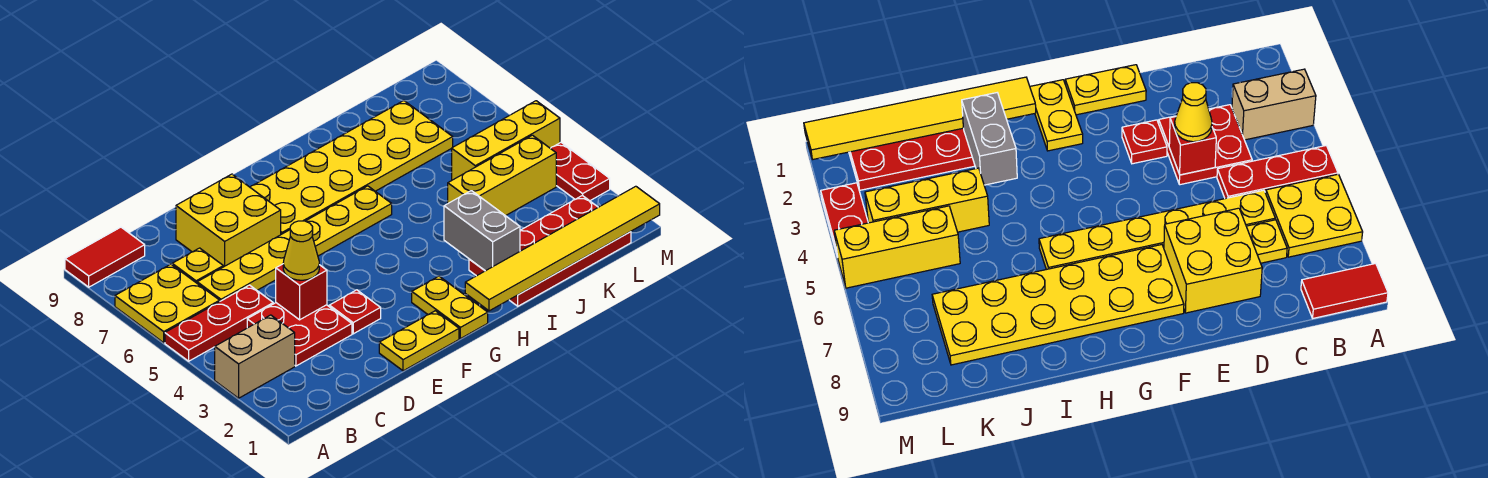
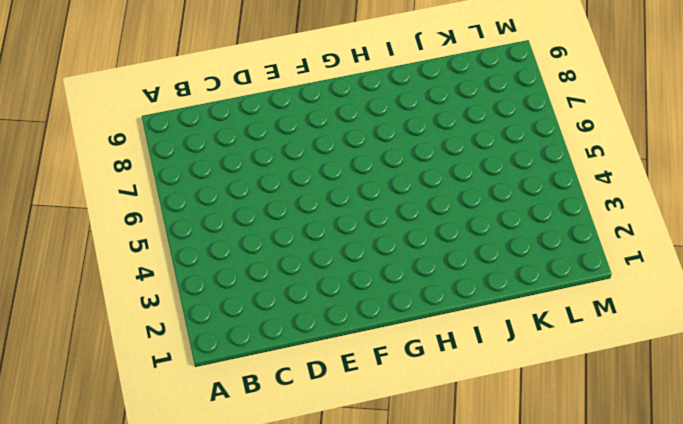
none -> tan brick A3:B3 level 1
none -> red plate A5:C5 level 1
none -> yellow plate A6:B7 level 1

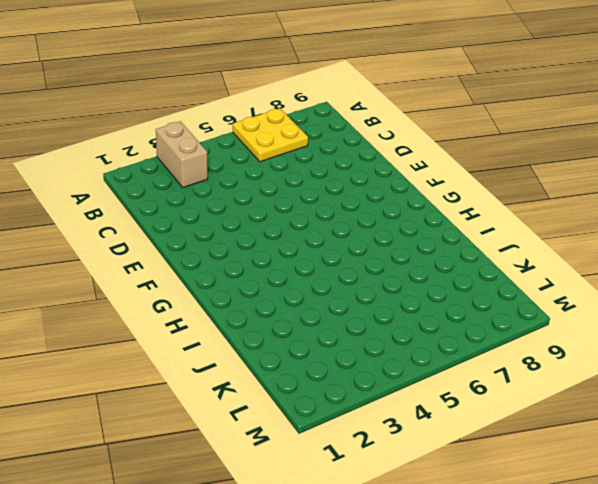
none -> red plate A5:C5 level 1
none -> red tile A9:B9 level 1
none -> red plate C3:D4 level 1

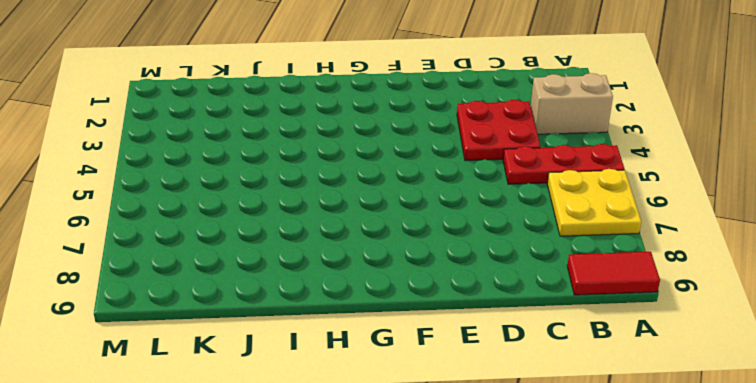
none -> yellow plate C6:H6 level 1
none -> yellow plate C7 level 1
none -> yellow brick D7:E8 level 1

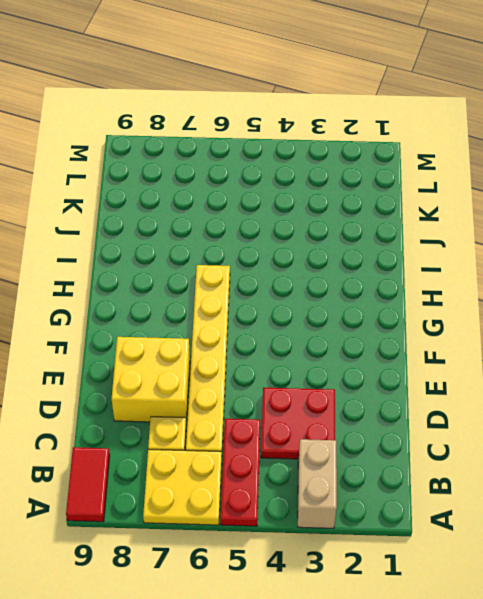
none -> yellow plate E1:F1 level 1
none -> red plate E3 level 1
none -> yellow plate F7:K8 level 1

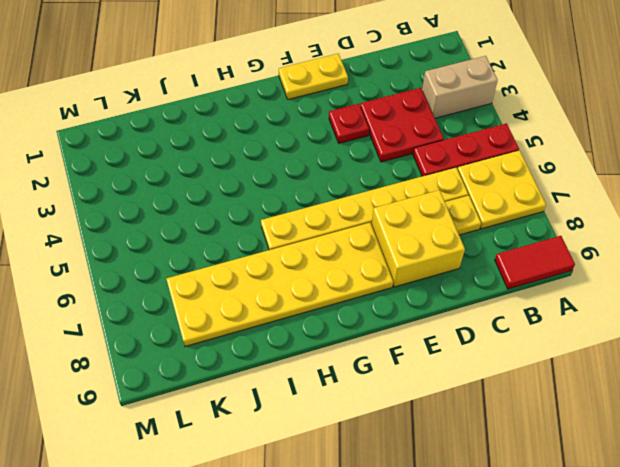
none -> yellow plate G1:G2 level 1
none -> red plate I1:L2 level 1
none -> yellow brick J4:L4 level 1

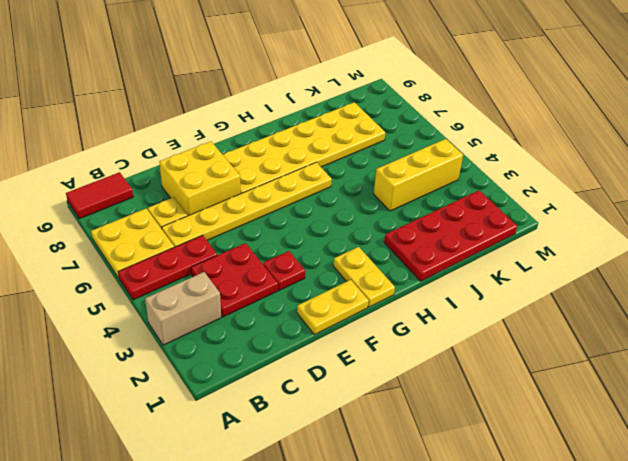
none -> yellow brick K5:M5 level 1
none -> red plate M3:M4 level 1
none -> red brick D4 level 2

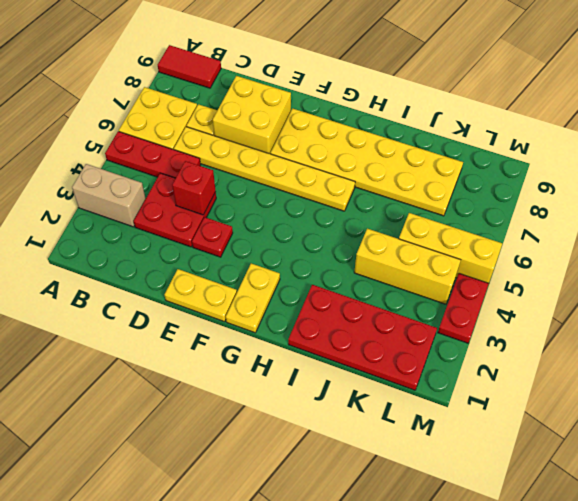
none -> yellow tile H1:M1 level 2
none -> grey brick I2:I3 level 2
none -> yellow cone D4 level 3

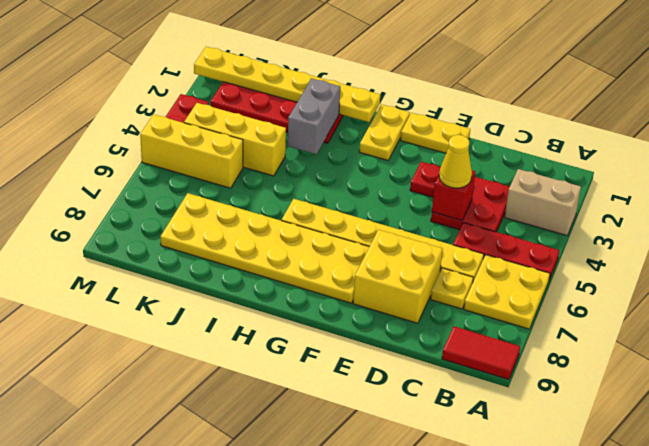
yellow plate H1:M1 level 2 -> yellow tile H1:M1 level 2

